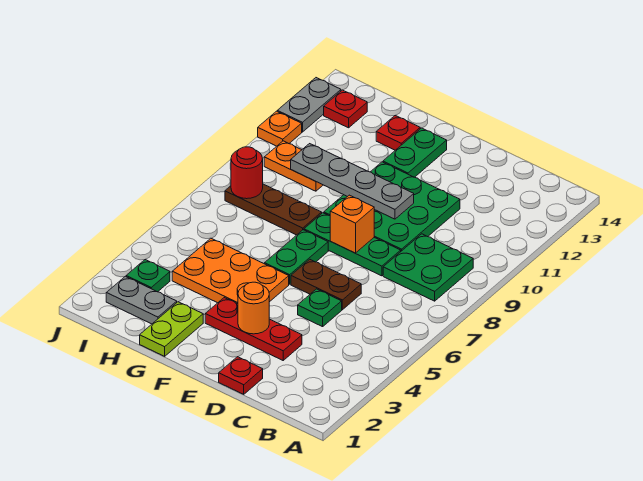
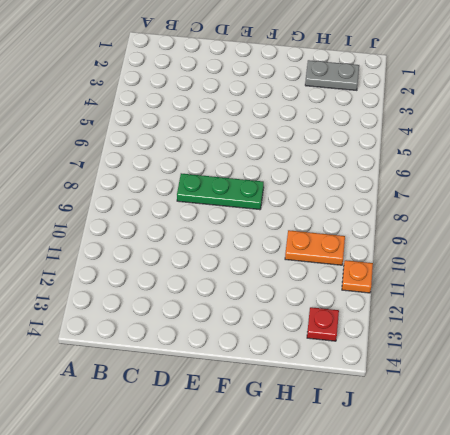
none -> green plate B8:C9 level 1
none -> red plate D1 level 1
none -> red plate D3:F3 level 1

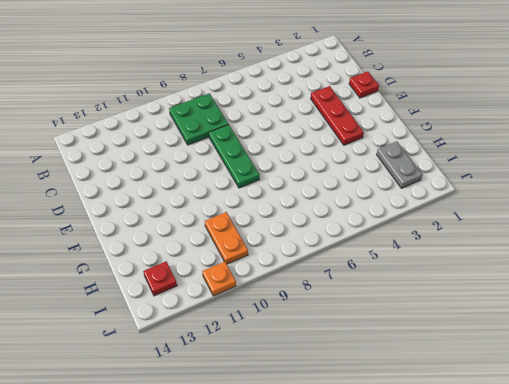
none -> green plate D5 level 1
none -> brown plate D6:E6 level 1
none -> green plate D9:F11 level 1

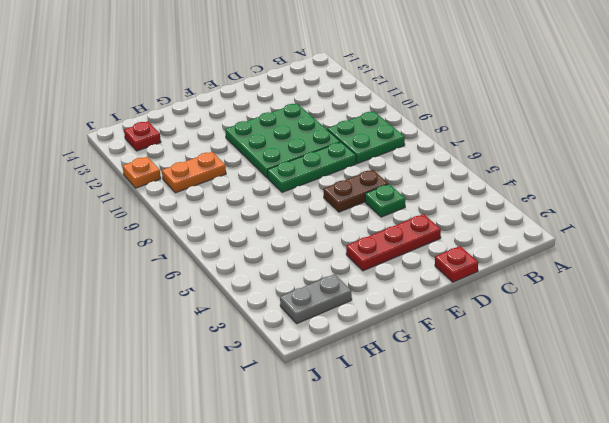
none -> orange plate F4:H5 level 1
none -> green plate F6:F7 level 1
none -> green plate F12:F13 level 1

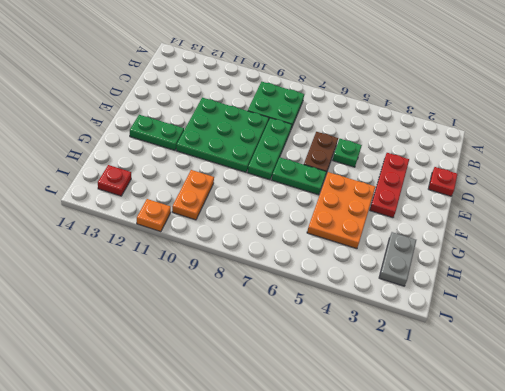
none -> lime plate G1:G2 level 1
none -> brown plate G8:I8 level 1
none -> red plate G13 level 1

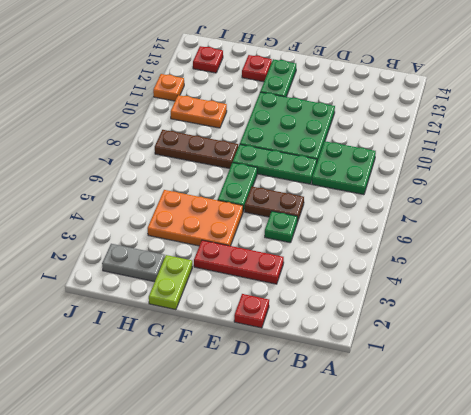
none -> green plate I3 level 1
none -> grey plate J12:J13 level 1
none -> orange round brick E3 level 2

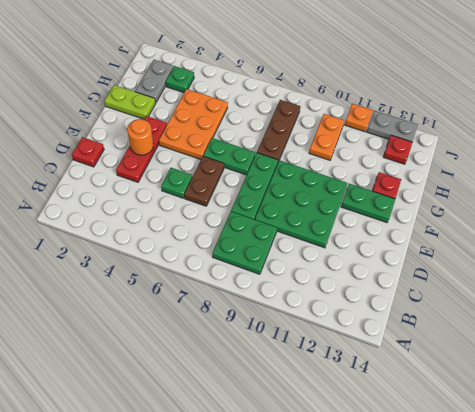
none -> orange brick E8 level 2
none -> grey plate E10:H10 level 2
none -> red round brick I8 level 2

